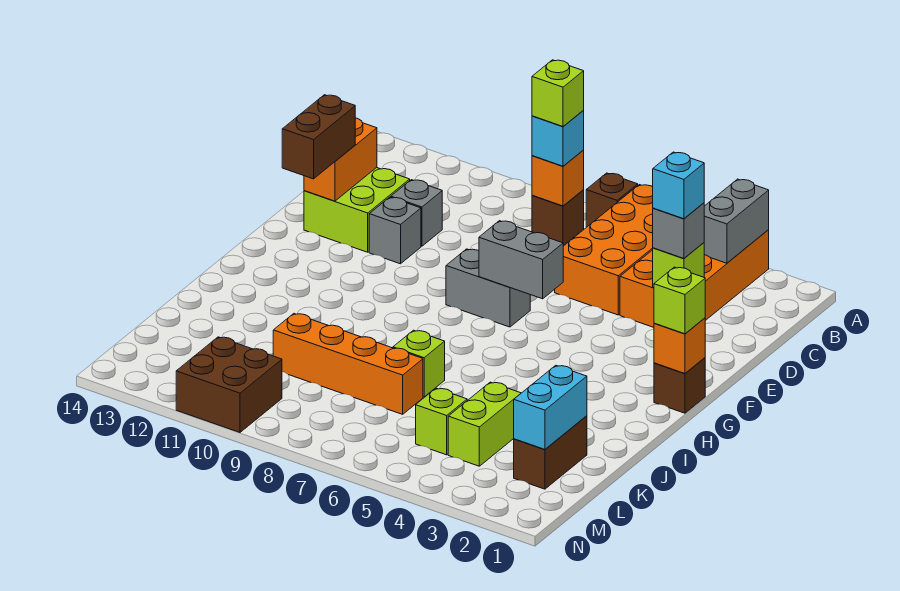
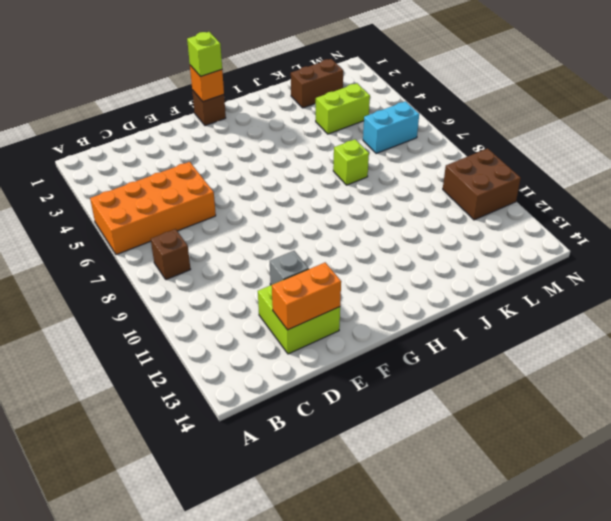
cyan brick L6:M6 level 1 -> cyan brick K2:L2 level 2
none -> orange brick A3:D4 level 1
none -> brown brick A7 level 1
none -> grey brick D11 level 1

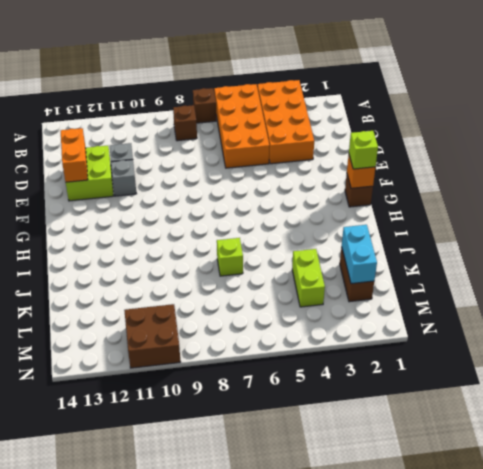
none -> grey brick F7:F8 level 1
none -> orange brick K7:K10 level 1
none -> lime brick L5 level 1

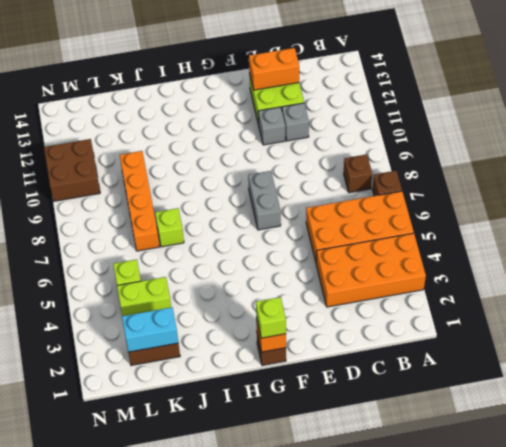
none -> grey brick A3:B3 level 2
none -> orange brick B8 level 2
none -> lime brick D3 level 2

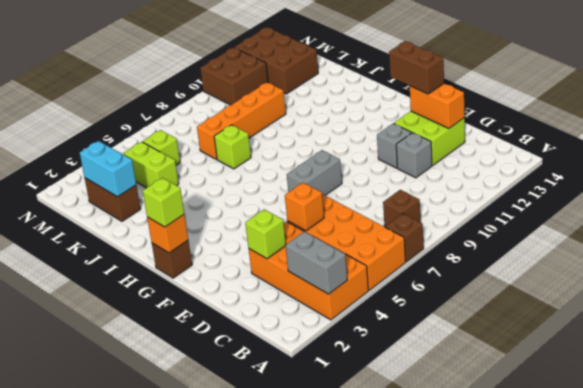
orange brick D5 level 2 -> orange brick B8 level 2
brown brick L12:N13 level 1 -> none
none -> grey brick F6:F7 level 2
none -> cyan brick B8 level 3
none -> grey brick D3 level 3

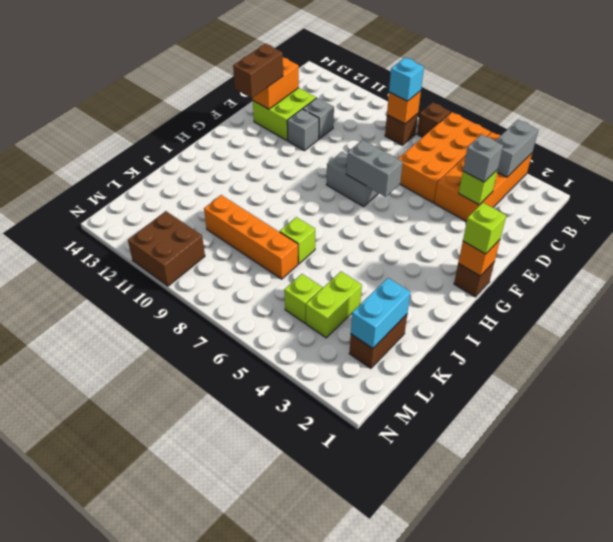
none -> lime brick B8 level 4
none -> cyan brick D3 level 4

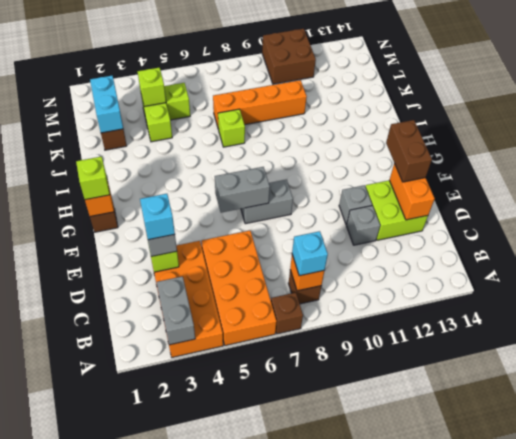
lime brick L4 level 2 -> lime brick B8 level 4

